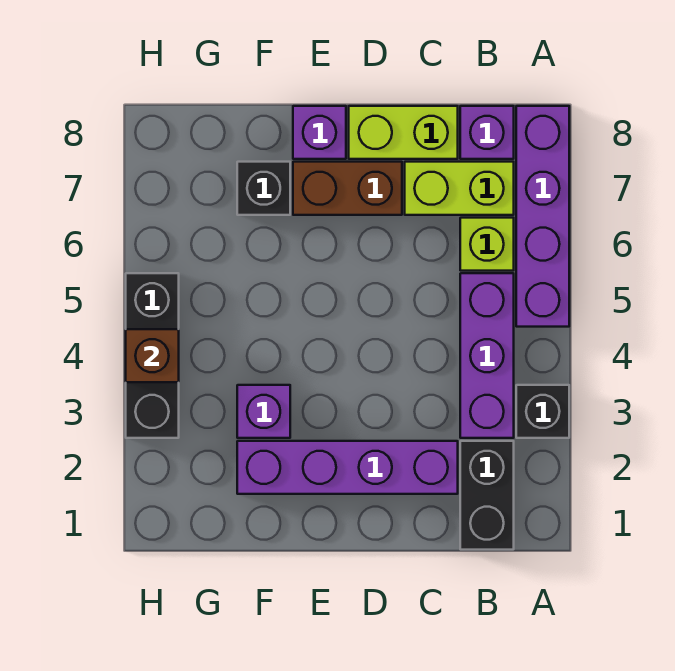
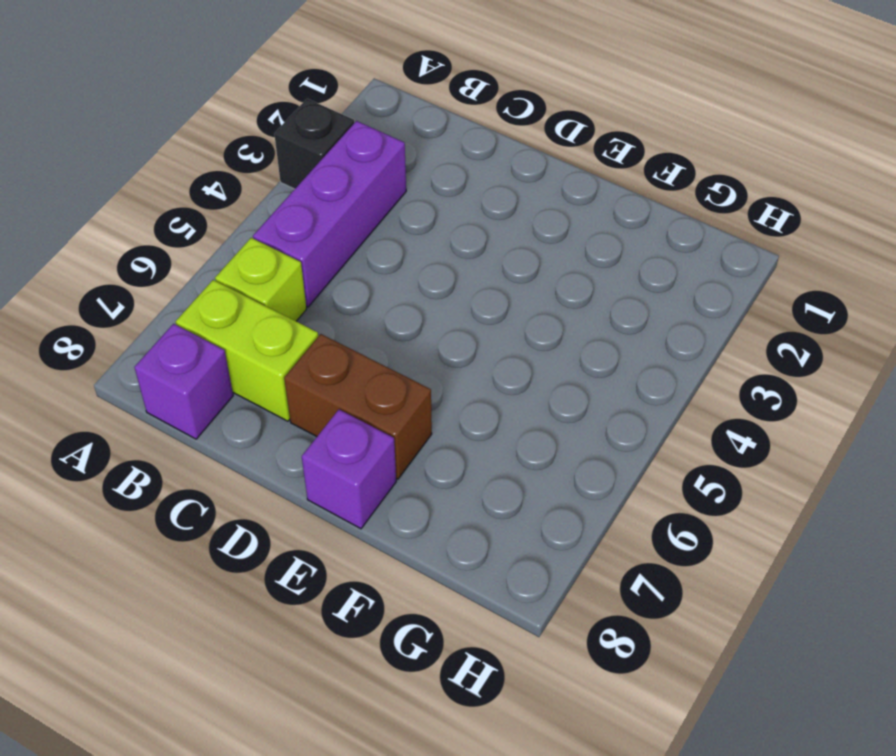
none -> purple brick A5:A8 level 1
none -> black brick B1:B2 level 1
none -> purple brick C2:F2 level 1

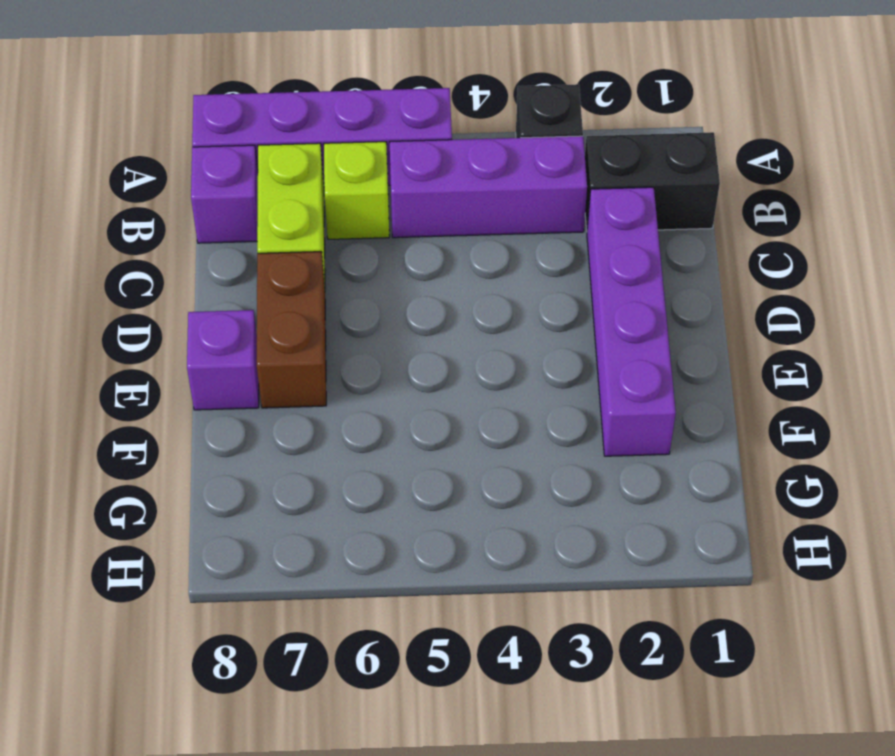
none -> lime brick C8:D8 level 1
none -> purple brick F3 level 1
none -> black brick F7 level 1

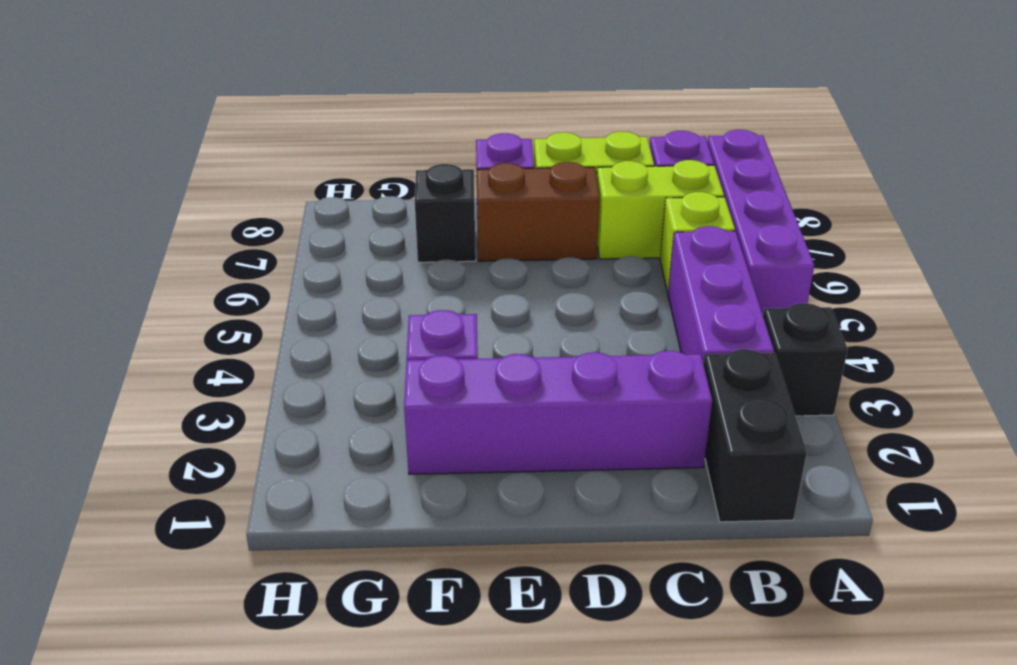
none -> black brick H3:H5 level 1
none -> brown brick H4 level 2

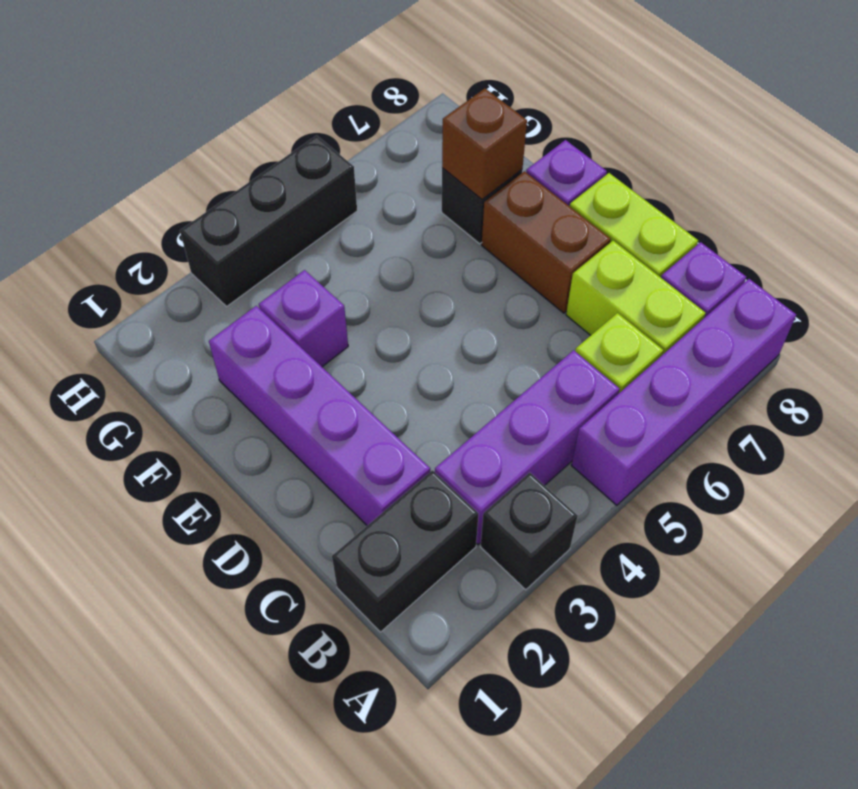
brown brick F7 level 2 -> brown brick H4 level 2

